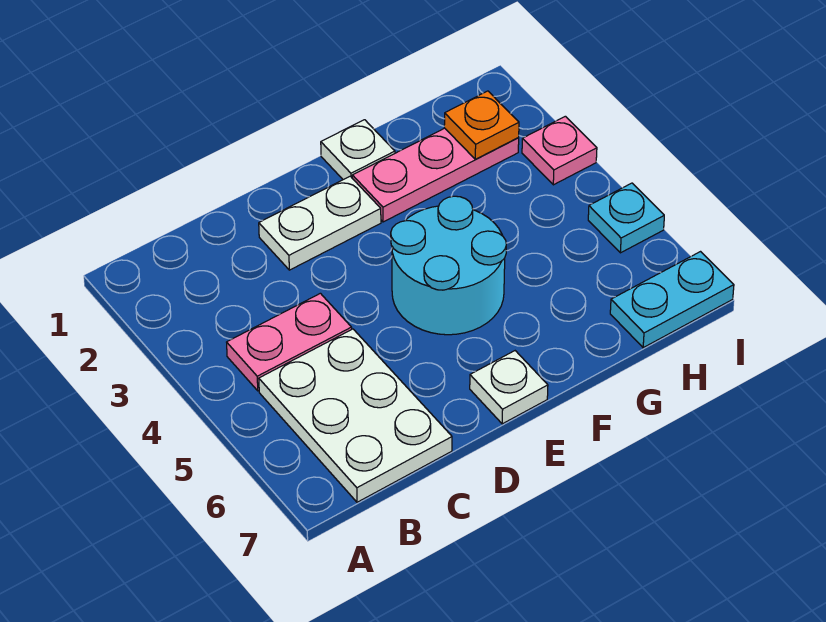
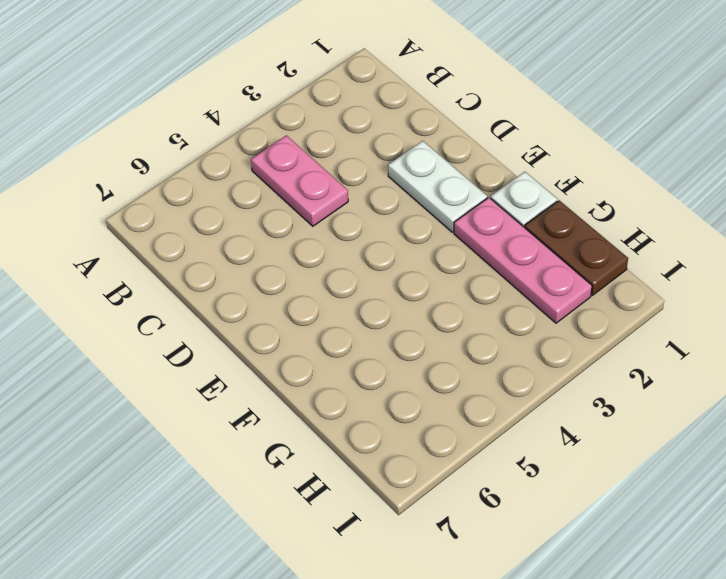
brown plate G1:H1 level 1 -> none
none -> white plate B5:C7 level 1
none -> cyan round brick E4:F5 level 1

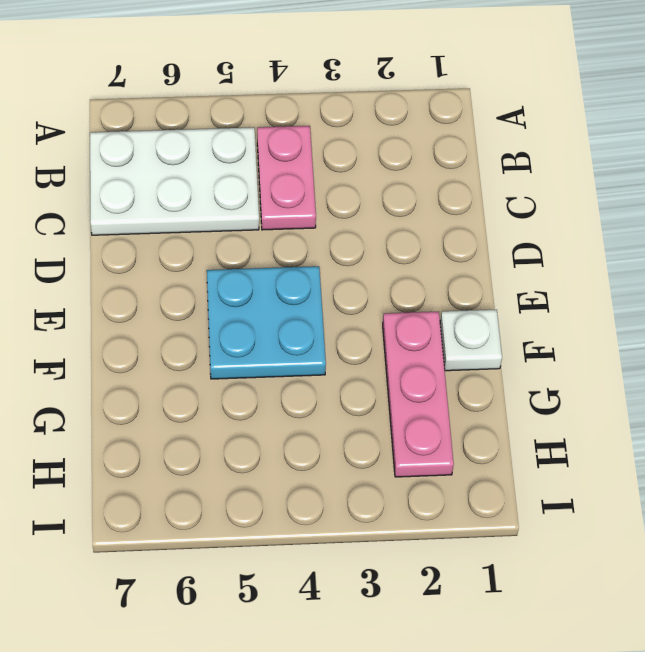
cyan plate E4:F5 level 1 -> cyan round brick E4:F5 level 1
none -> white plate D2:E2 level 1
none -> white plate E7 level 1

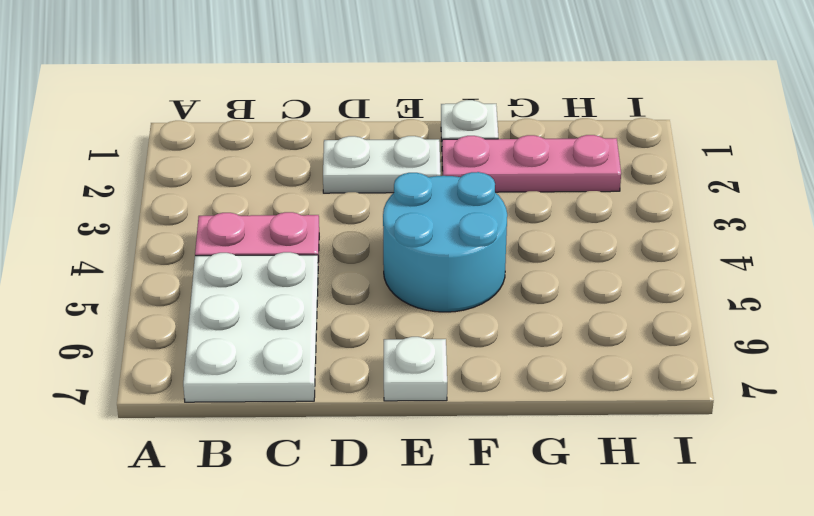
none -> cyan plate H7:I7 level 1
none -> pink plate I3 level 1

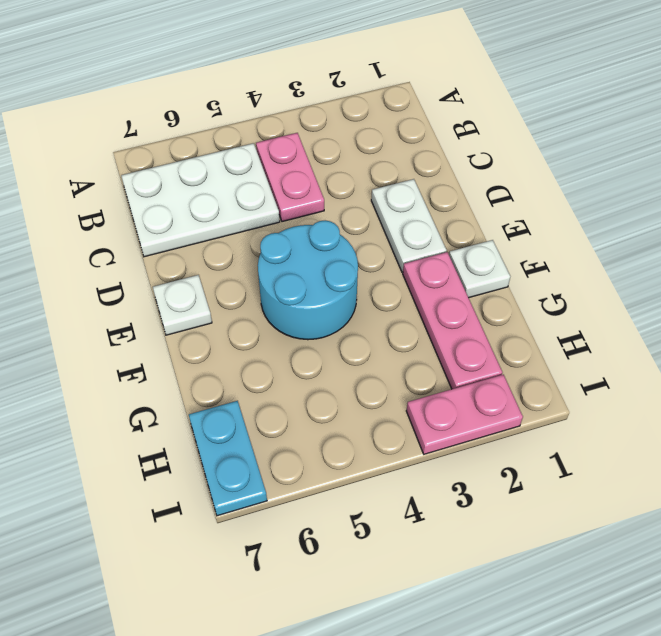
pink plate I2:I3 level 1 -> pink plate I3 level 1
none -> cyan plate I5 level 1
none -> orange plate H2 level 2

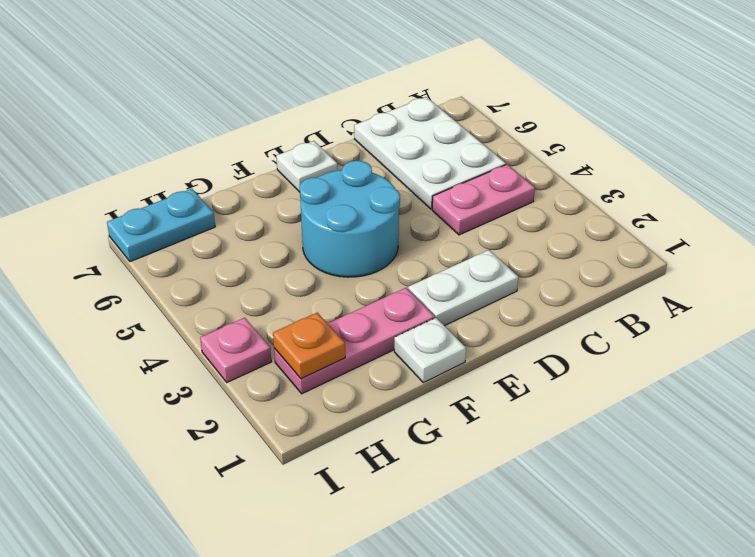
none -> cyan plate I5 level 1

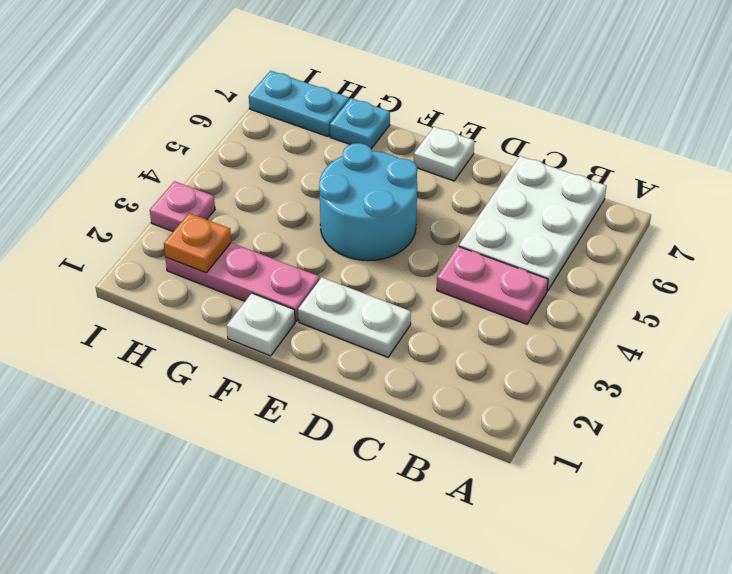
cyan plate G7 level 1 -> cyan plate I5 level 1

